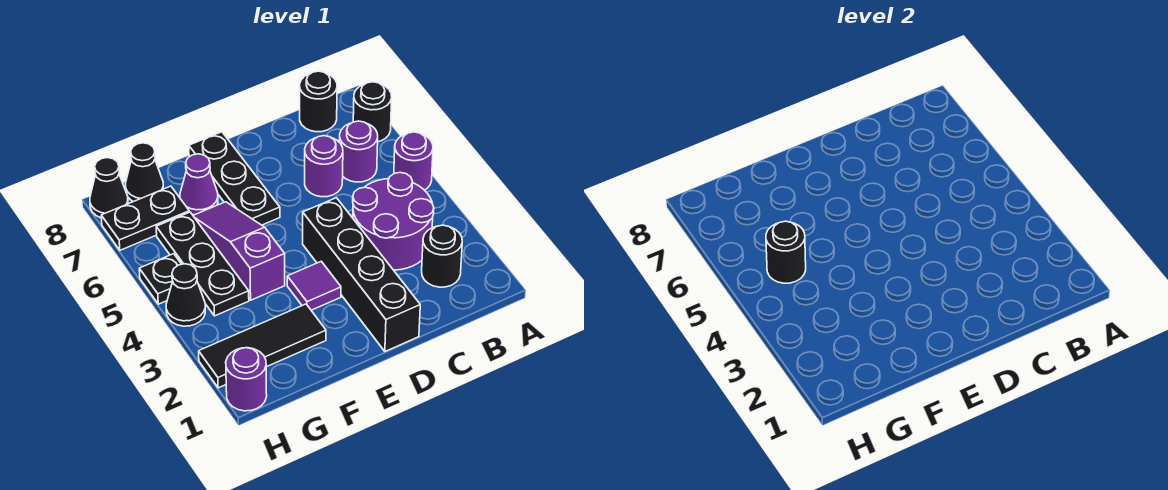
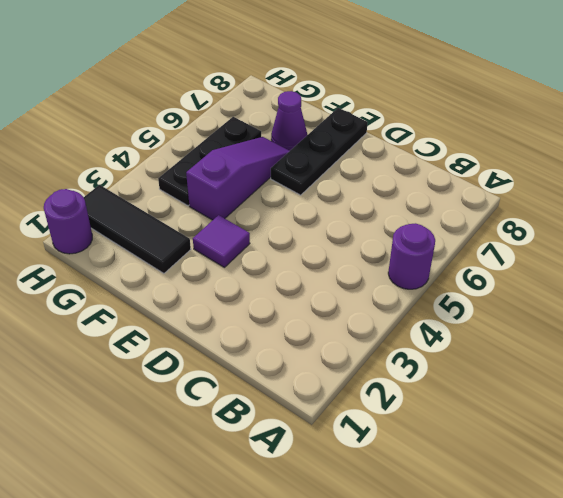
none -> black round brick A7 level 1
none -> black round brick B2 level 1
none -> purple round brick B3:C4 level 1

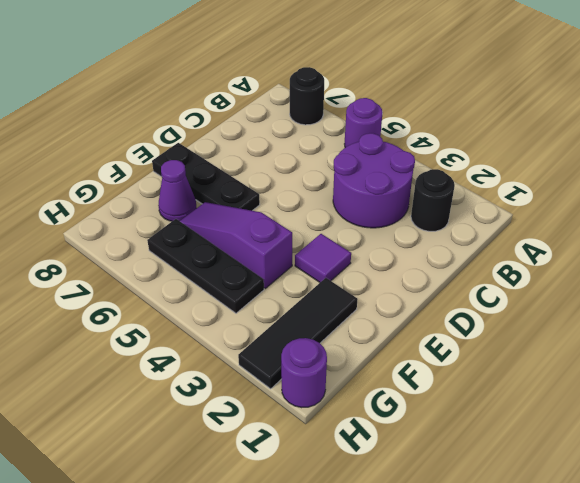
none -> purple round brick B6 level 1
none -> black round brick B8 level 1
none -> purple round brick C6 level 1

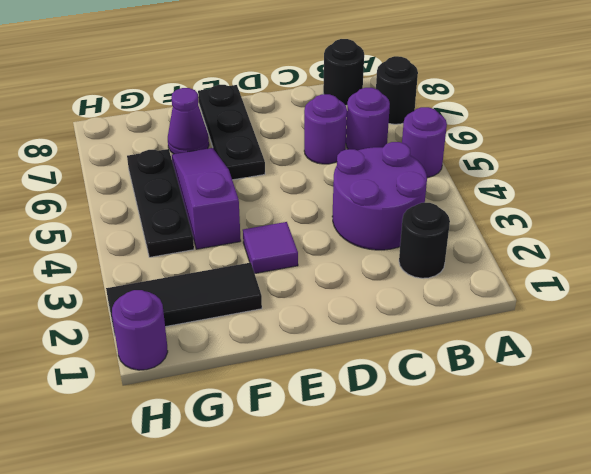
none -> black brick D1:D4 level 1
none -> black plate G7:H7 level 1
none -> black cone G8 level 1

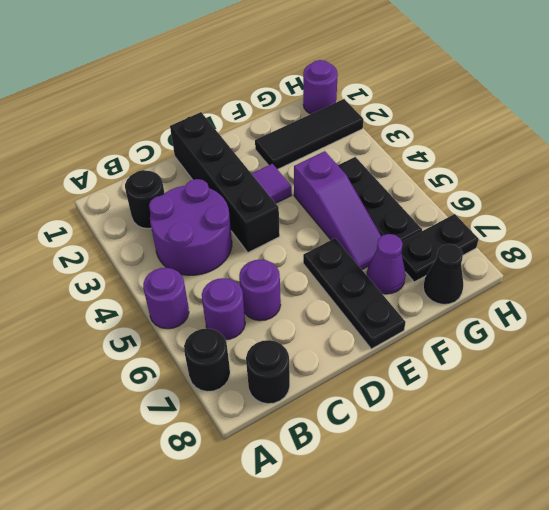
none -> black cone H4 level 1
none -> black plate H5 level 1
none -> black cone H8 level 1

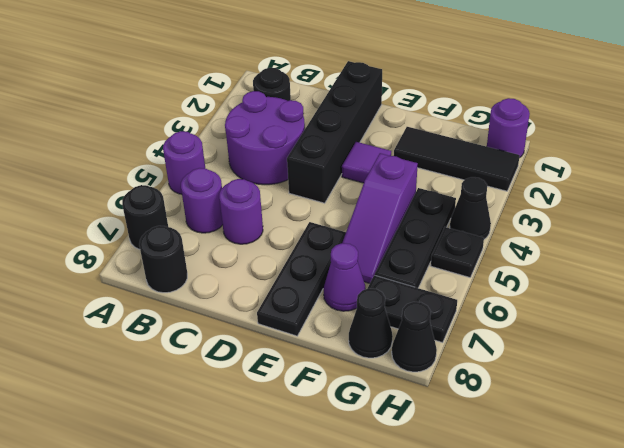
none -> black round brick G5 level 2

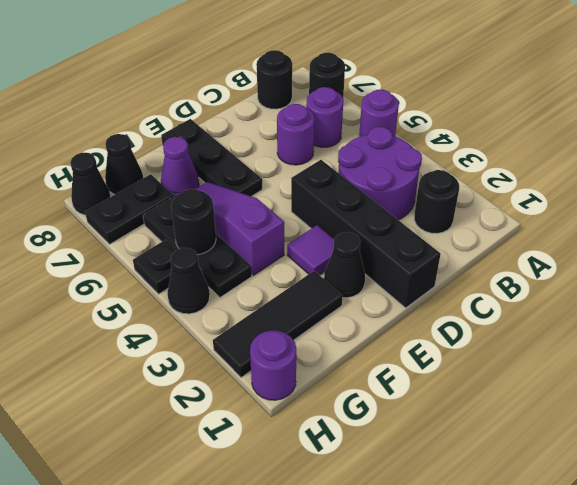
black cone E2 level 1 -> none

